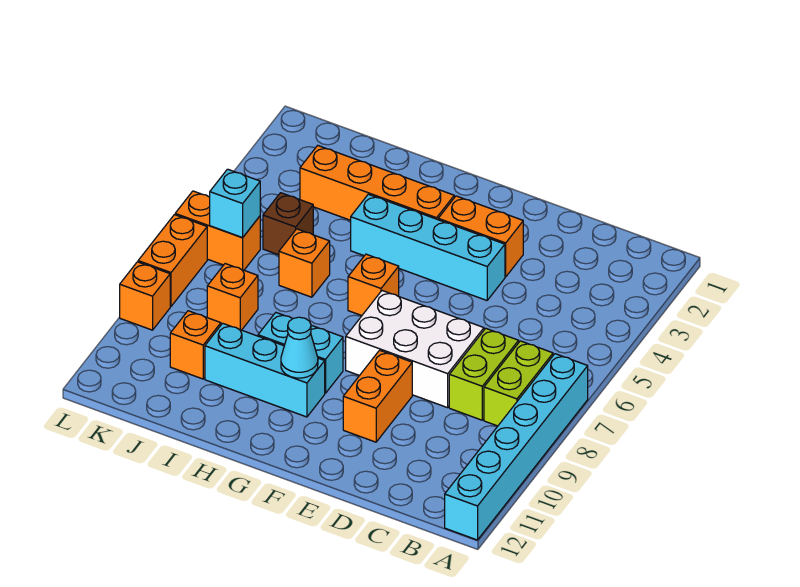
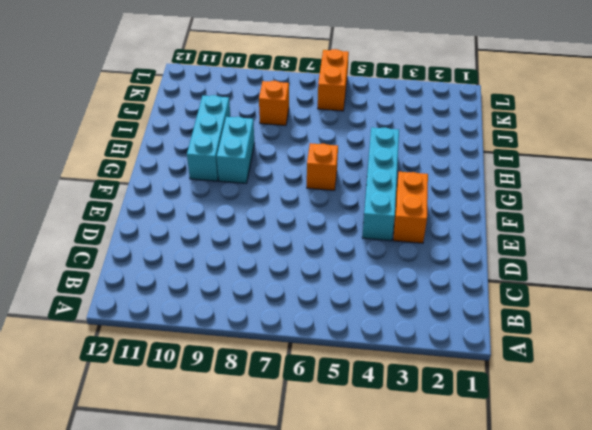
none -> cyan brick A7:A12 level 1
none -> lime brick B7:B8 level 1
none -> lime brick C7:C8 level 1

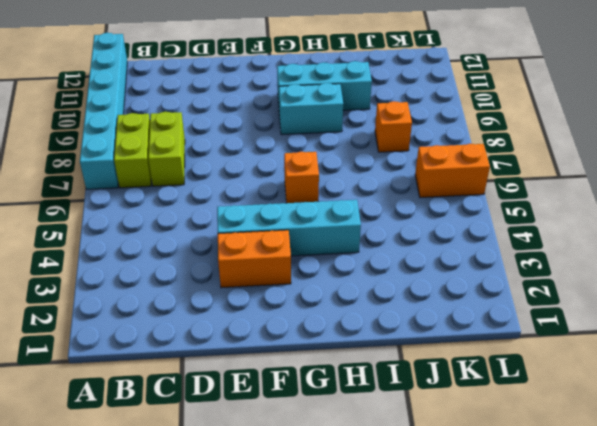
none -> white brick D7:F8 level 1
none -> orange brick E9:E10 level 1
none -> orange brick G3:J3 level 1

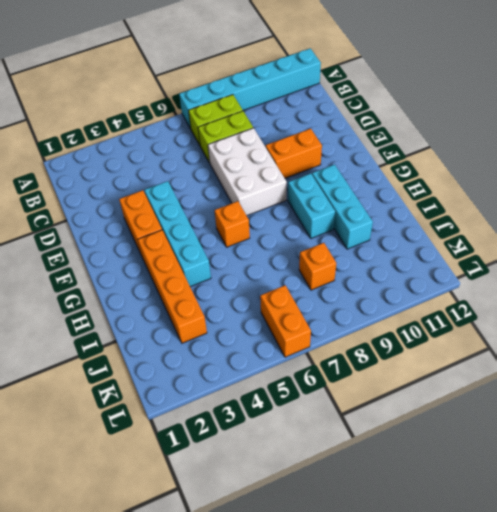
none -> orange brick I6 level 1
none -> brown brick J5 level 1
none -> orange brick J10 level 1

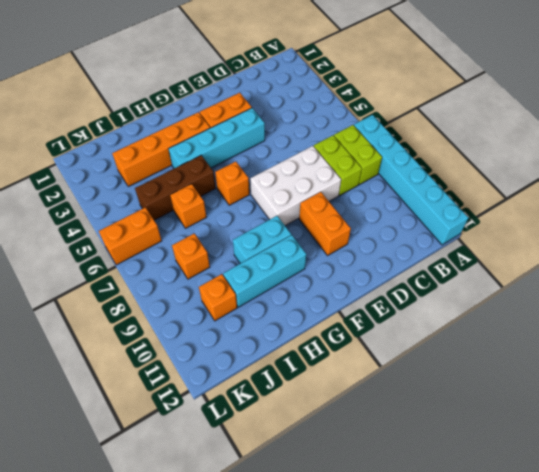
brown brick H5:J5 level 1 -> brown brick J5 level 1
none -> orange brick L7:L8 level 1
none -> orange brick L9 level 1
none -> cyan cone G10 level 2

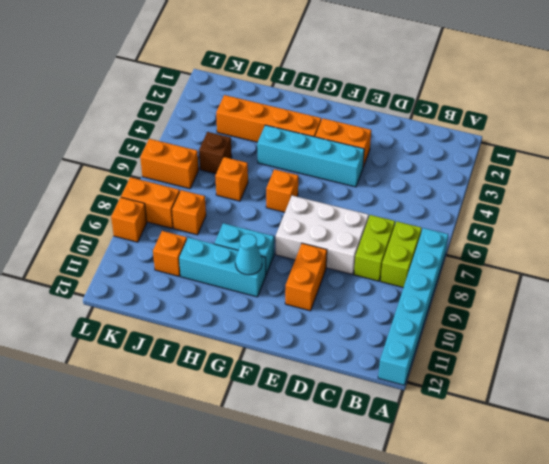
orange brick K8:L8 level 1 -> orange brick L7:L8 level 1
none -> cyan brick K6 level 2

